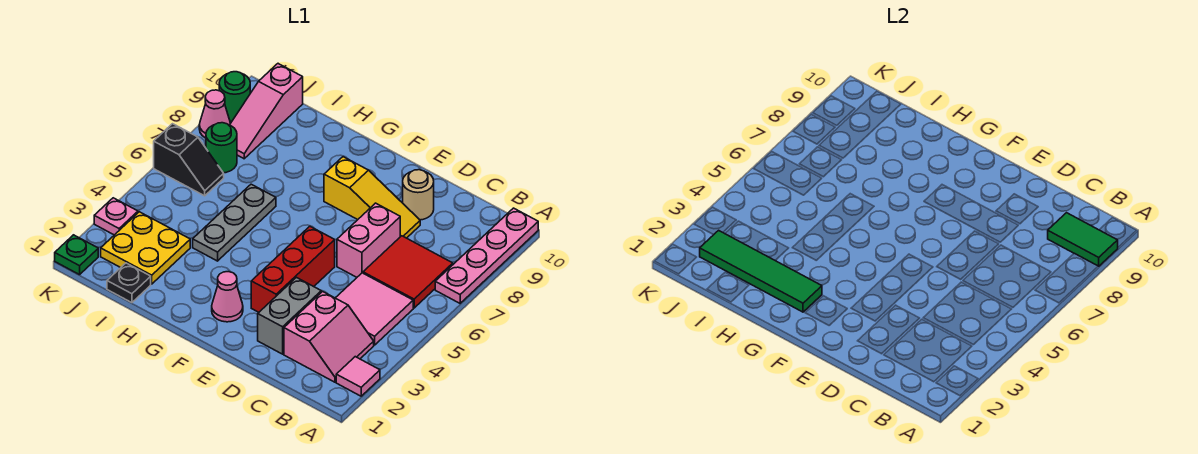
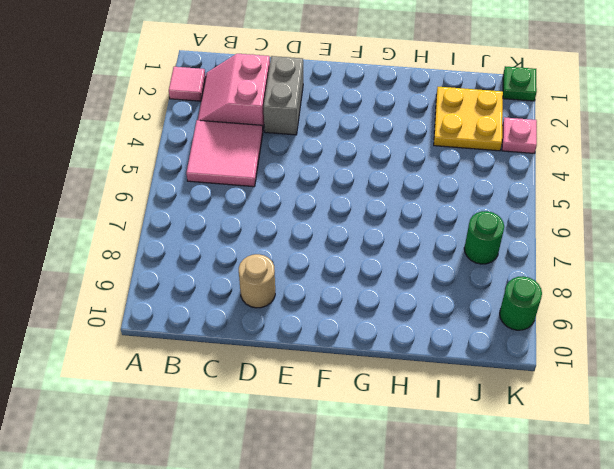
none -> pink plate A7:A10 level 1
none -> red tile B6:C7 level 1
none -> pink brick D6:D7 level 1

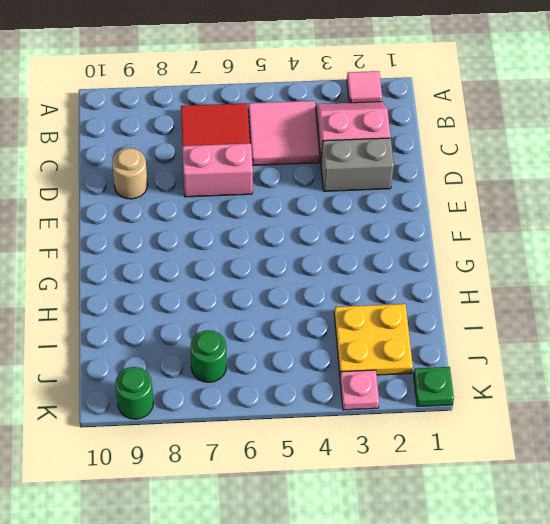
none -> pink plate A7:A10 level 1
none -> yellow slope D8:F8 level 1 top F
none -> red brick E3:E5 level 1

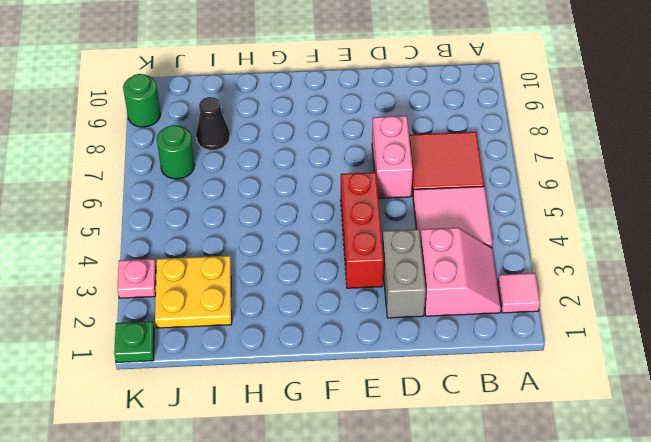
black cone I8 level 1 -> none
none -> pink plate A7:A10 level 1
none -> yellow slope D8:F8 level 1 top F
none -> tan round brick D9 level 1

